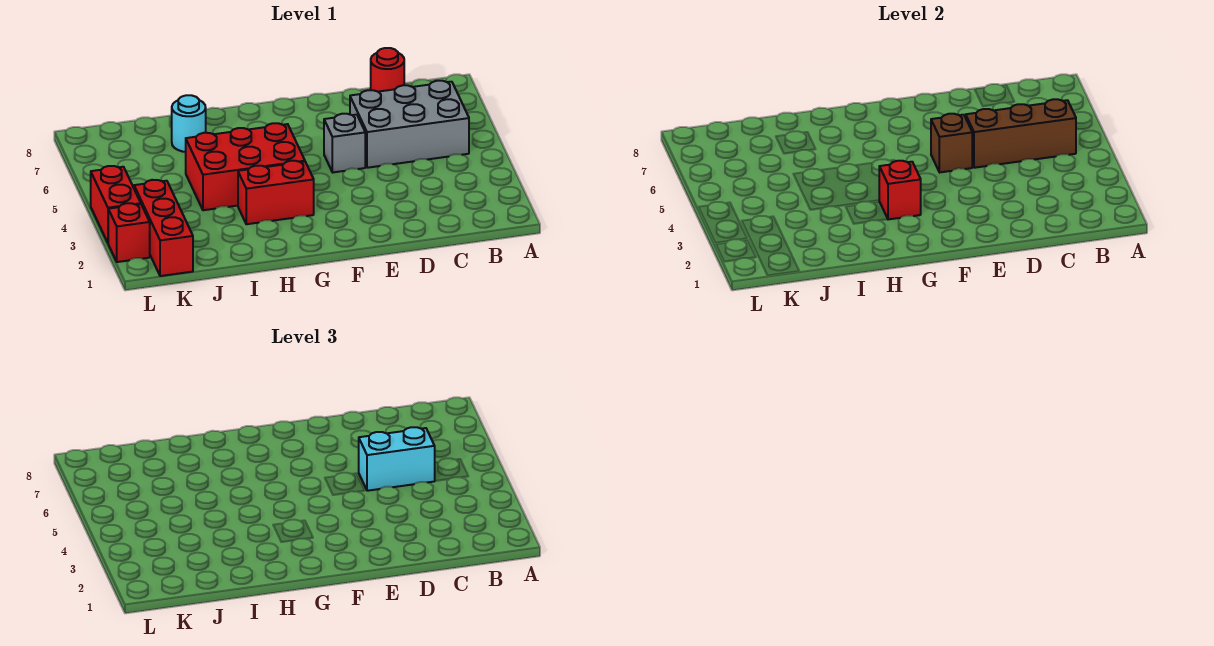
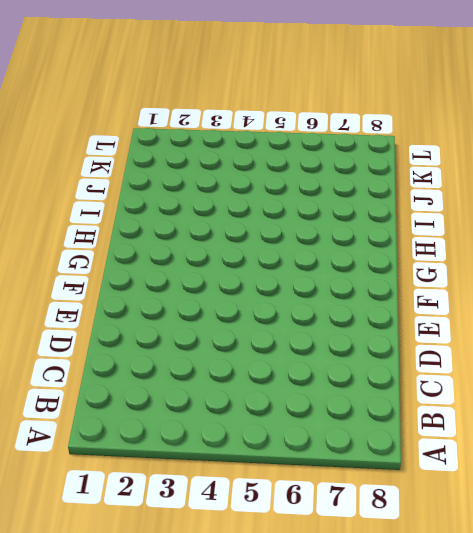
none -> grey brick B5:D6 level 1
none -> red round brick C8 level 1
none -> grey brick E5 level 1

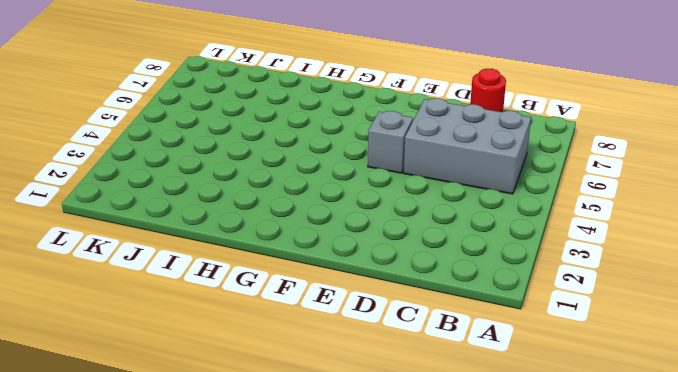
none -> red brick G3:H3 level 1
none -> red brick G4:I5 level 1
none -> cyan round brick I7 level 1

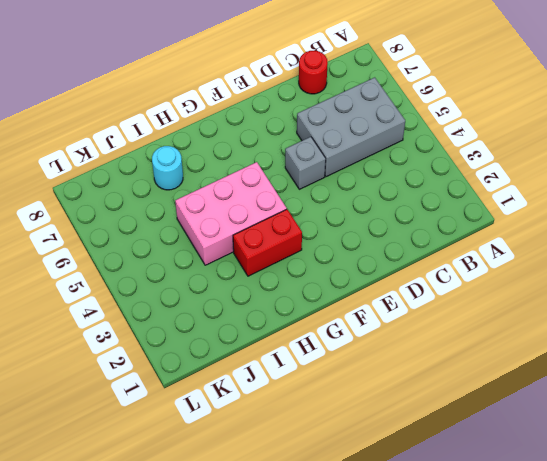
pink brick G4:I5 level 1 -> red brick G4:I5 level 1
none -> red brick K1:K3 level 1
none -> red brick L2 level 1
none -> red brick L3:L4 level 1

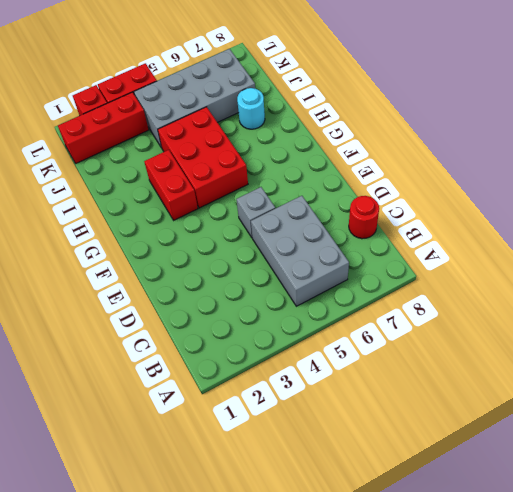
grey brick J4:K7 level 1 -> none
none -> brown brick B5:D5 level 2
none -> brown brick E5 level 2
none -> red brick G3 level 2

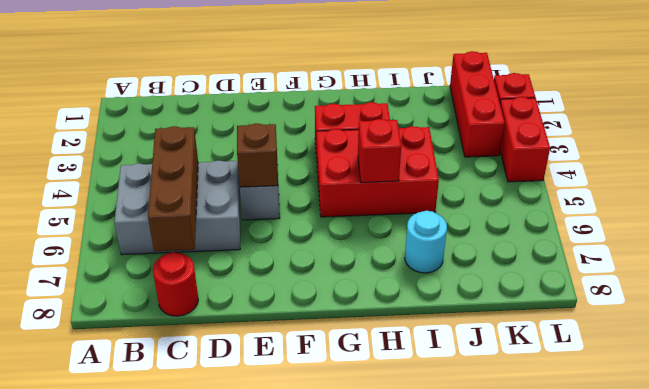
brown brick C5:C7 level 2 -> brown brick B5:D5 level 2
red brick H5 level 2 -> red brick G3 level 2
none -> cyan brick C5:D5 level 3

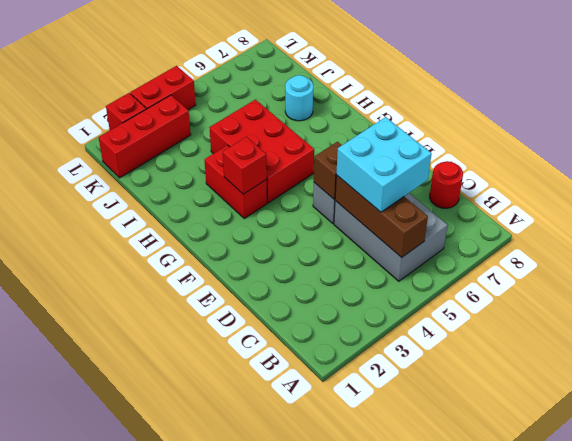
cyan brick C5:D6 level 3 -> cyan brick C5:D5 level 3

